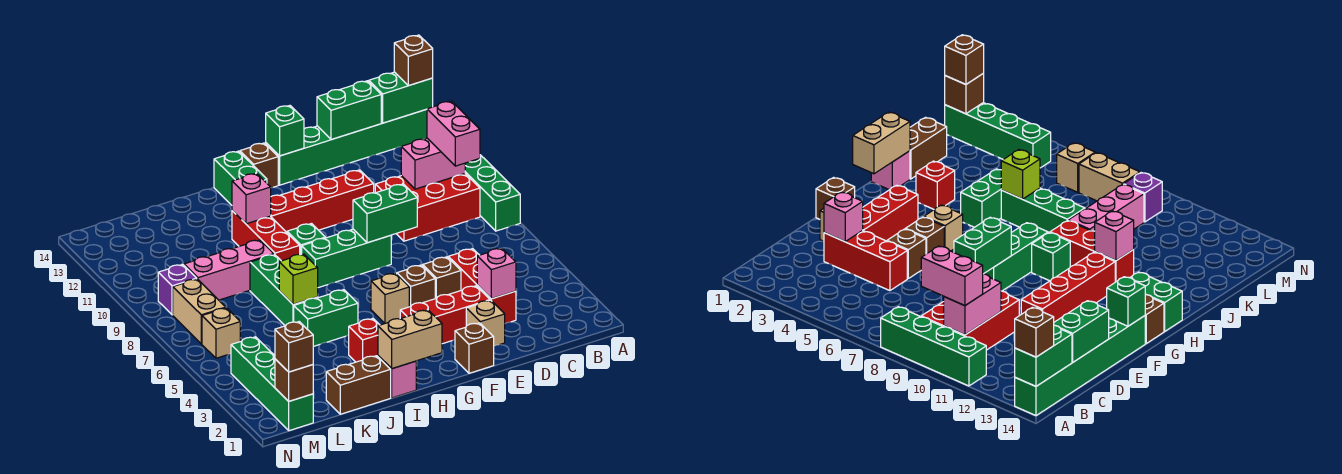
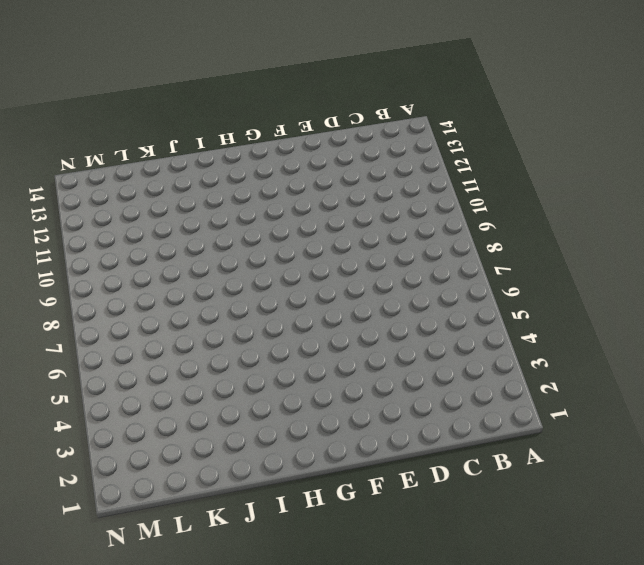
none -> green brick A8:A11 level 1
none -> green brick A14:F14 level 1
none -> red brick B9:D10 level 1
none -> red brick D3:D5 level 1

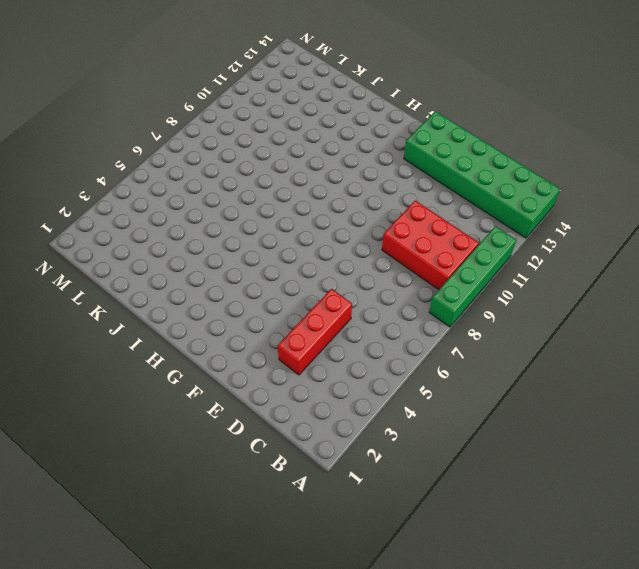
green brick A13:F14 level 1 -> green brick A14:F14 level 1
none -> tan brick E2 level 1
none -> red brick E3:G3 level 1
none -> brown brick E5 level 1
none -> red brick E11:H11 level 1

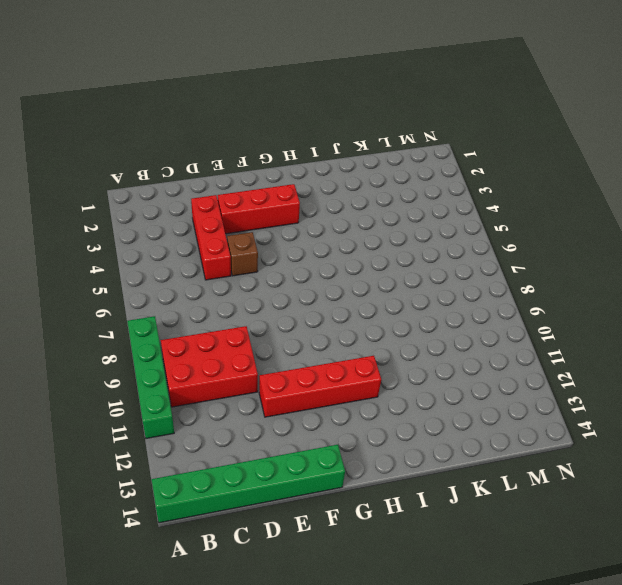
none -> tan brick E2 level 1
none -> brown brick F1 level 1
none -> brown brick F5 level 1
none -> green brick F8:H8 level 1

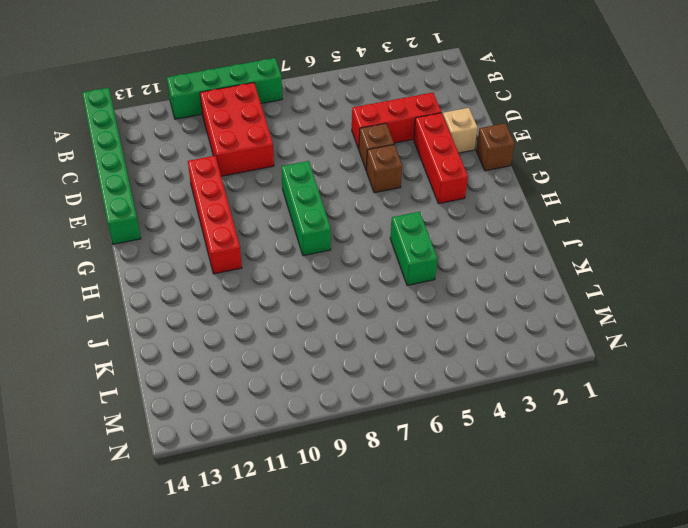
none -> tan brick G5 level 1
none -> brown brick G14 level 1
none -> green brick H9 level 1
none -> green brick H13:H14 level 1

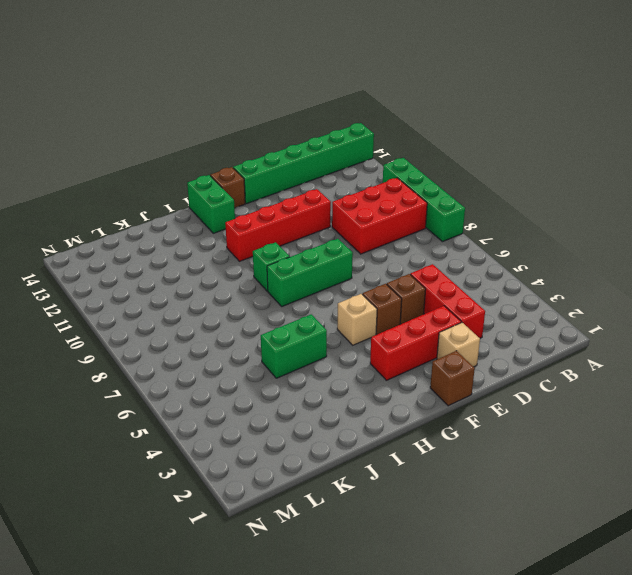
none -> pink brick I1 level 1
none -> red brick I3 level 1
none -> red brick I9:I11 level 1
none -> brown brick J1:K1 level 1

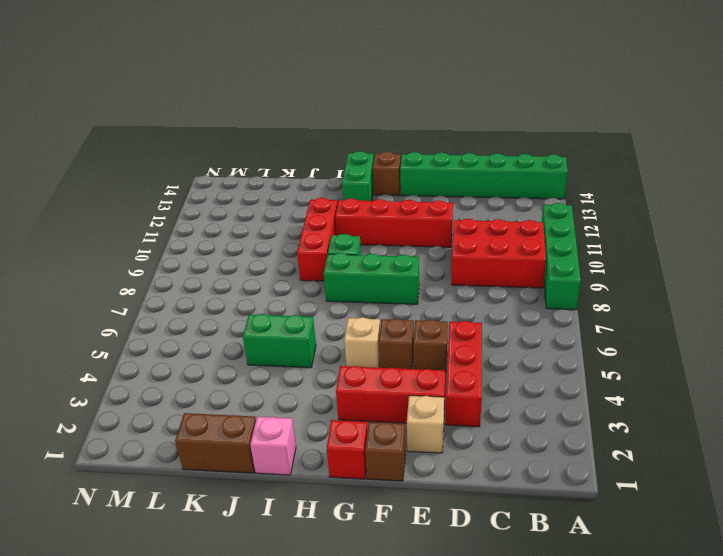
red brick G1 level 1 -> red brick I3 level 1
none -> green brick J6:J8 level 1
none -> pink brick J9:L9 level 1
none -> green brick M1:M4 level 1
none -> tan brick M6 level 1

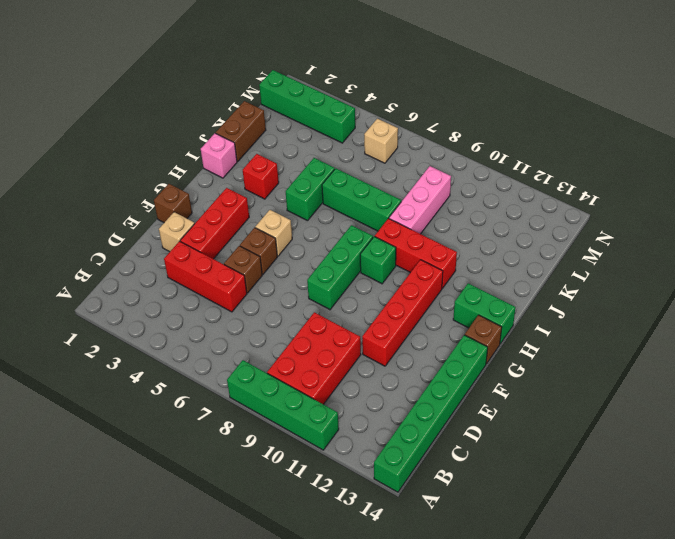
none -> tan brick M7:M8 level 1
none -> purple brick M9 level 1
none -> green brick A14:B14 level 2
none -> pink brick B10:C10 level 2

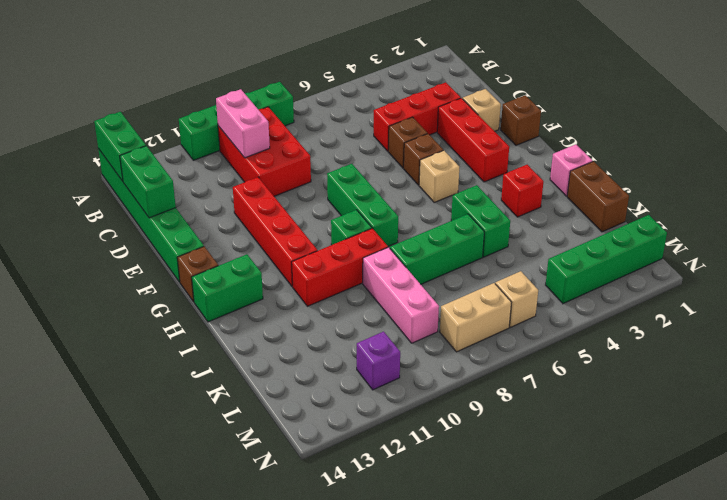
purple brick M11 level 1 -> purple brick M9 level 1
none -> pink brick D3 level 2
none -> green brick E8:F8 level 2
none -> green brick F14 level 2
none -> tan brick H1:I1 level 2

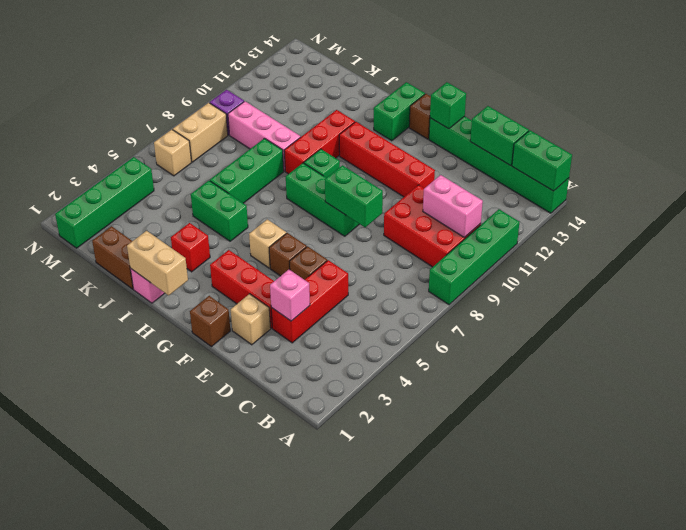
none -> pink brick I11 level 2
none -> lime brick J6 level 2
none -> brown brick M1 level 2
none -> brown brick A14 level 3

